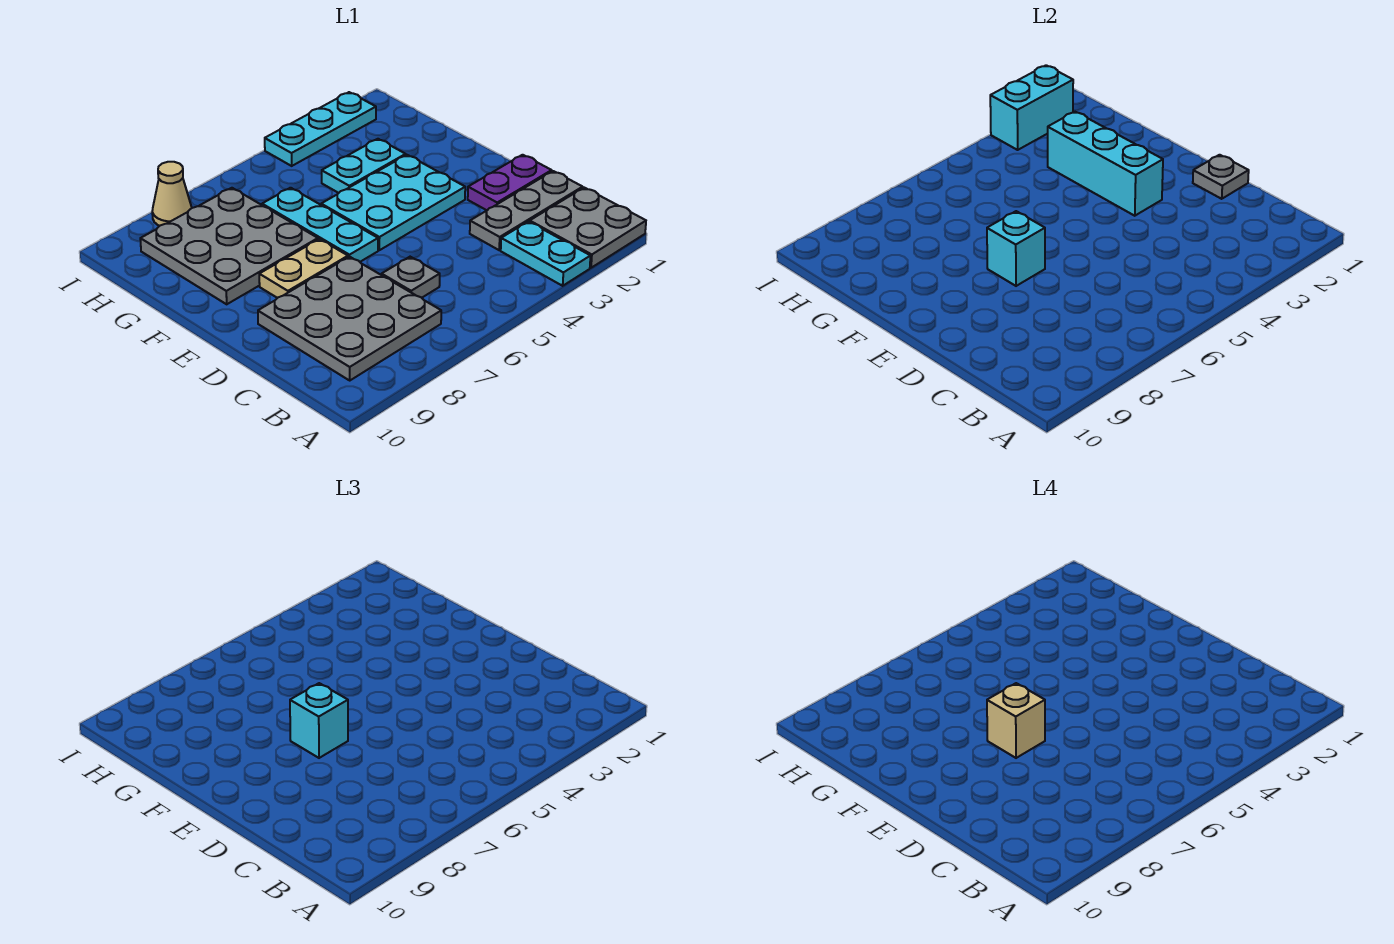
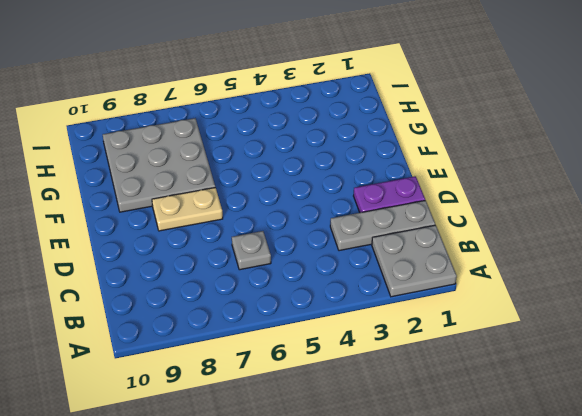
none -> cyan plate A3:B3 level 1
none -> grey plate B7:D9 level 1
none -> cyan plate E3:F5 level 1

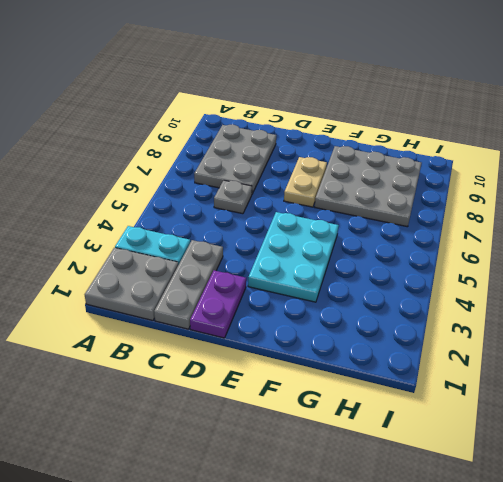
grey plate B7:C9 level 1 -> grey plate B7:D9 level 1
none -> cyan plate E6:G6 level 1
none -> cyan plate G3:G4 level 1
none -> cyan plate I2:I4 level 1

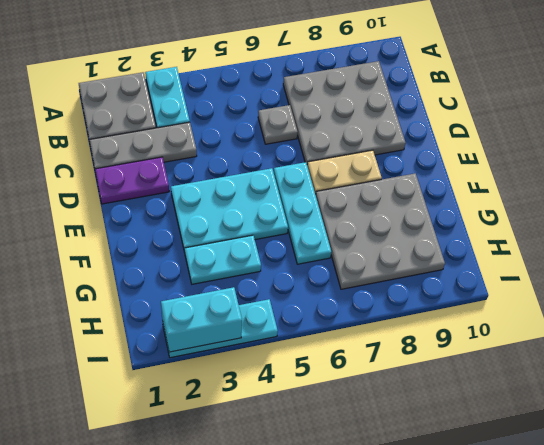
none -> tan cone I8 level 1
none -> grey plate D1 level 2
none -> cyan brick E3:G3 level 2

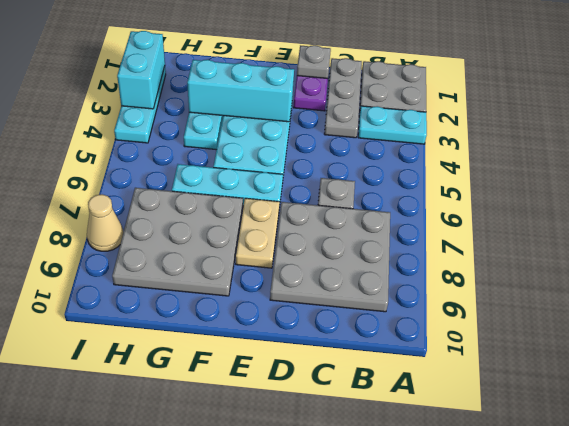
none -> cyan brick E7 level 2
none -> cyan brick E7 level 3
none -> tan brick E7 level 4

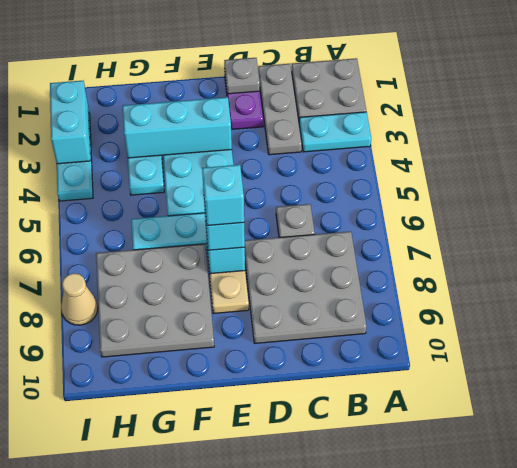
cyan brick E7 level 4 -> tan brick E7 level 4

